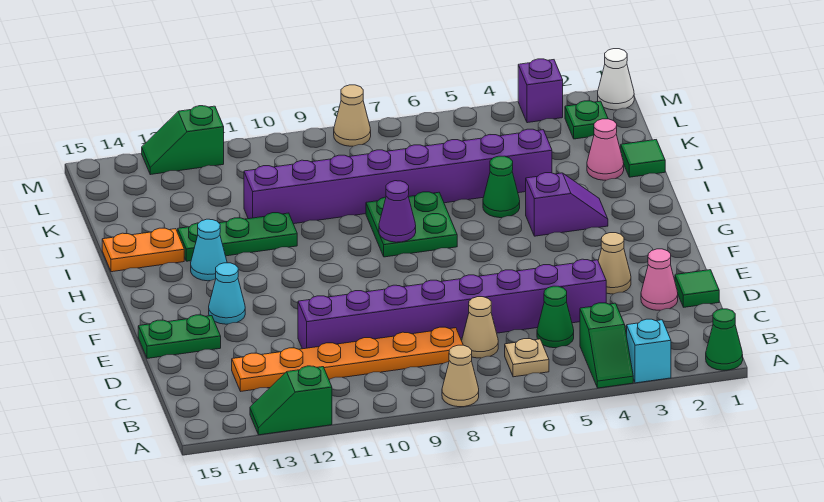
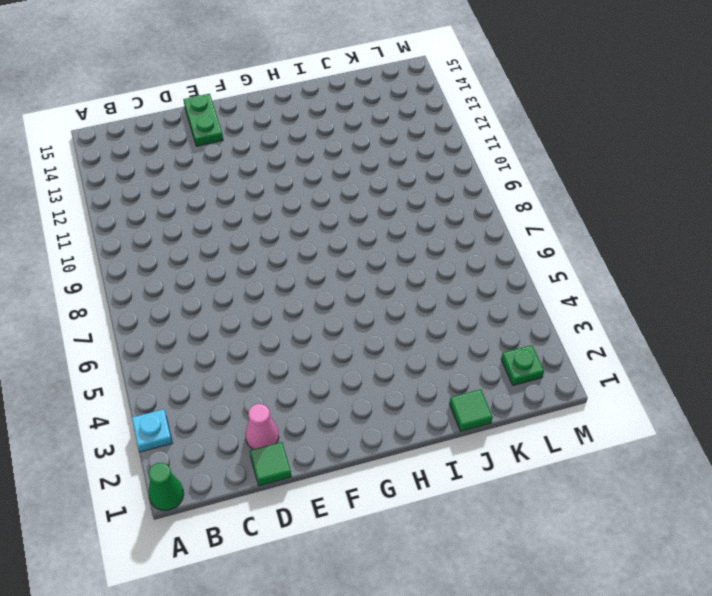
cyan plate A3 level 1 -> cyan brick A3 level 1
none -> green slope A4:B4 level 1 top B
none -> tan cone A8 level 1
none -> green slope A12:A13 level 1 top 12
none -> tan plate B6 level 1

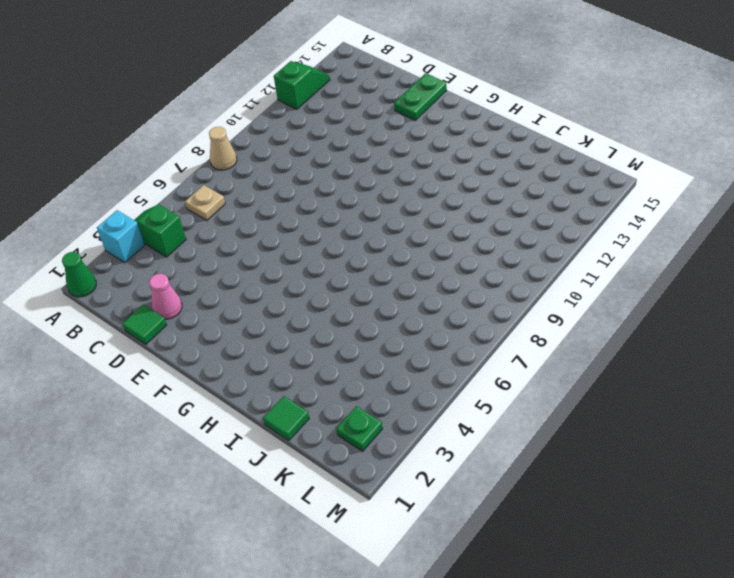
none -> green cone C5 level 1
none -> tan cone C7 level 1
none -> orange plate C8:C13 level 1
none -> purple brick D4:D11 level 1

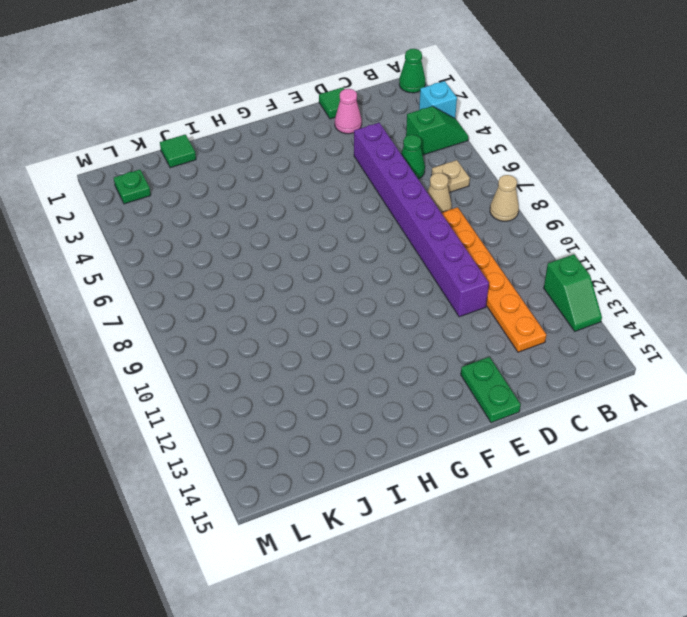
none -> tan cone E3 level 1
none -> cyan cone F13 level 1
none -> purple slope H3:H4 level 1 top 4
none -> green plate H7:I8 level 1

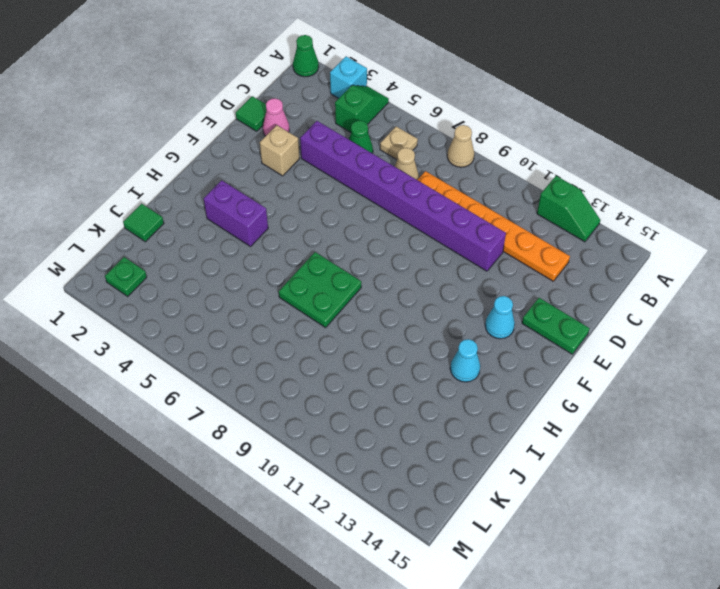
tan brick E3 level 1 -> tan cone E3 level 1
purple brick H3:H4 level 1 -> purple slope H3:H4 level 1 top 4
none -> green cone I5 level 1
none -> green plate I11:I13 level 1
none -> orange plate I14:I15 level 1
none -> pink cone J2 level 1

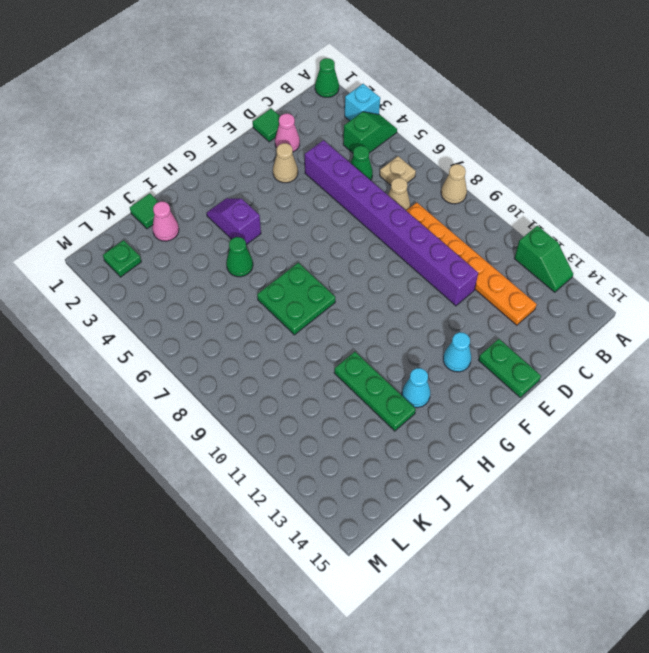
none -> orange plate I14:I15 level 1
none -> purple brick J4:J11 level 1
none -> white cone M1 level 1
none -> purple brick M3 level 1

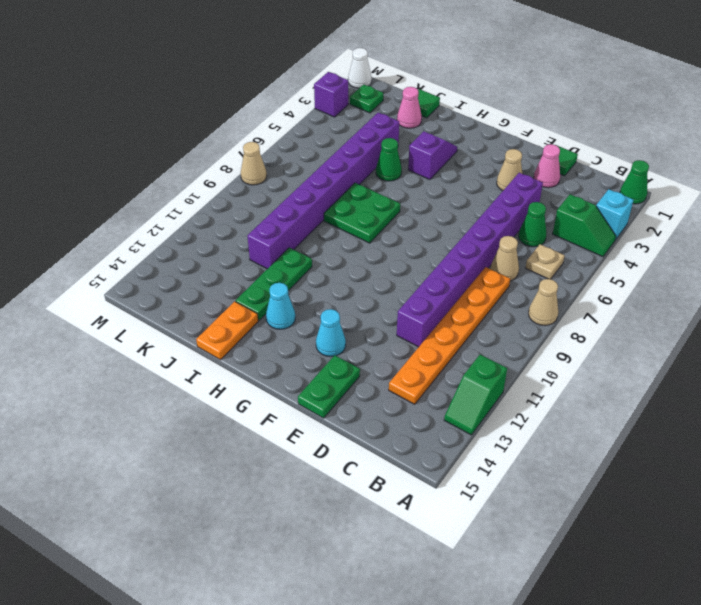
none -> green slope M12:M13 level 1 top 12
none -> purple cone H8 level 2

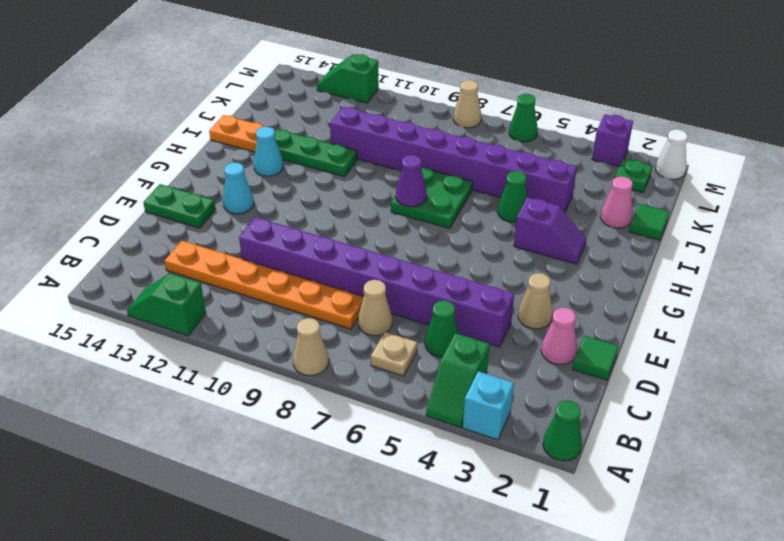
green cone M6 level 1 -> none

